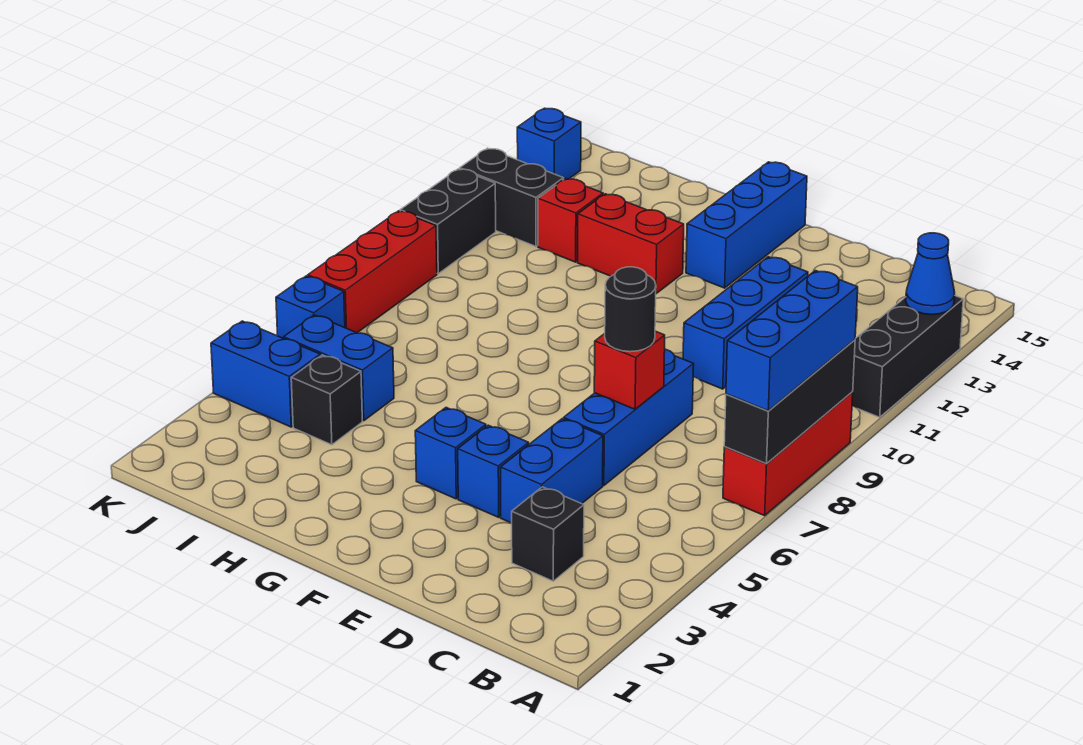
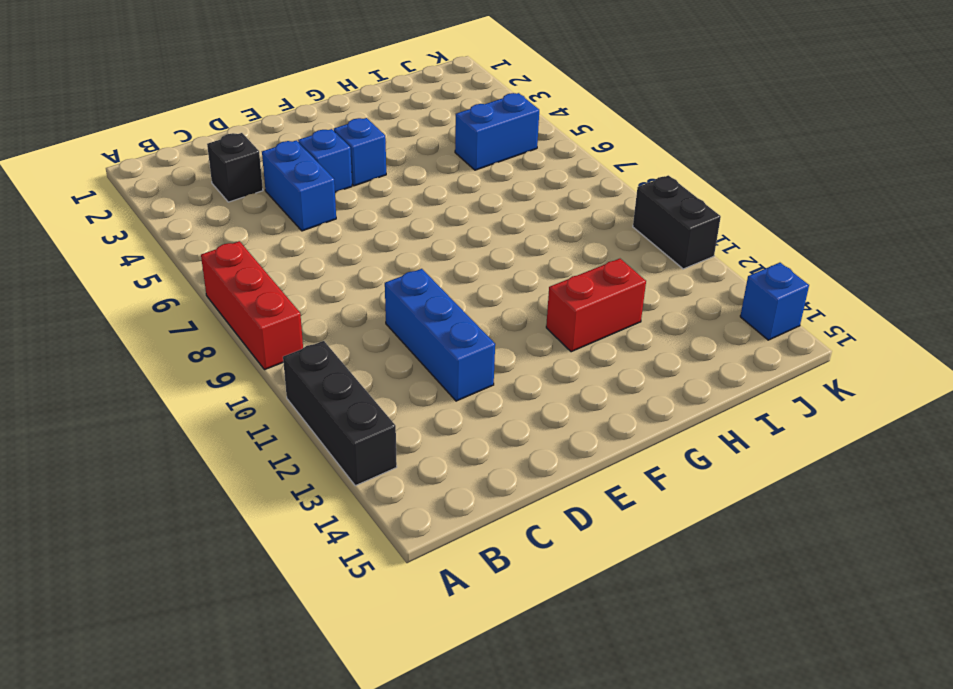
none -> blue brick D6:D8 level 1
none -> blue brick F13:F15 level 1
none -> black brick I4 level 1

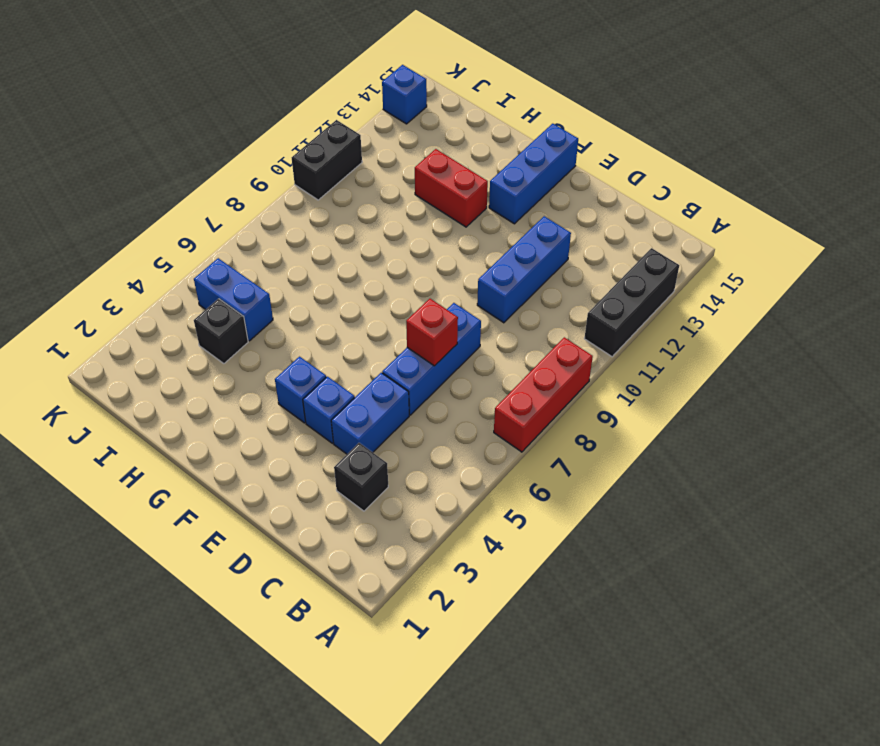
none -> red brick I12 level 1
none -> blue brick J4:K4 level 1
none -> black brick J12:K12 level 1

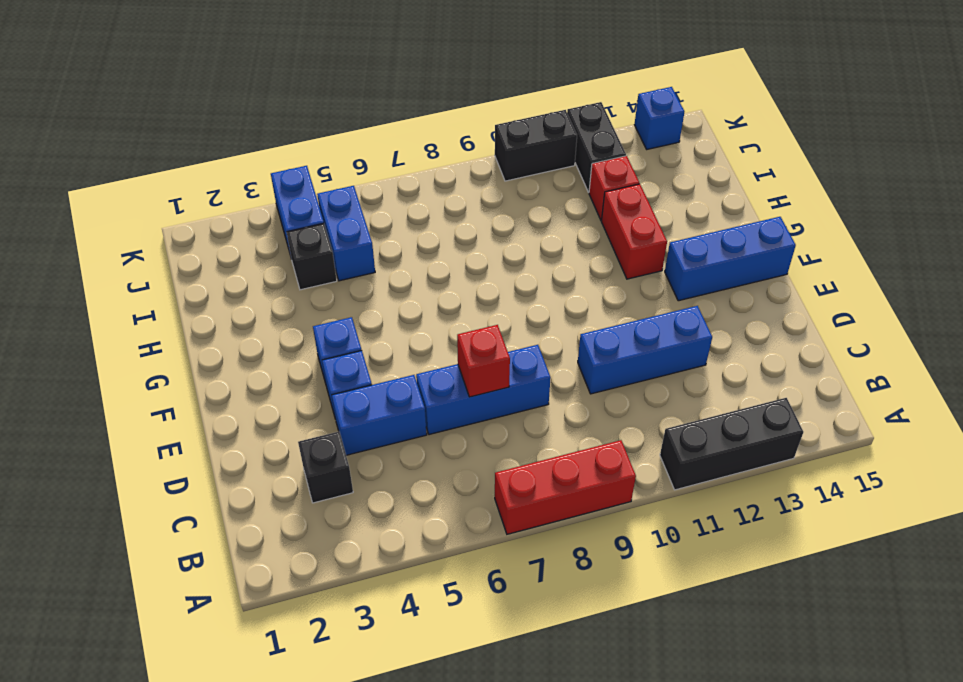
none -> blue brick K6 level 1
none -> red brick K7:K9 level 1
none -> black brick A7:A9 level 2

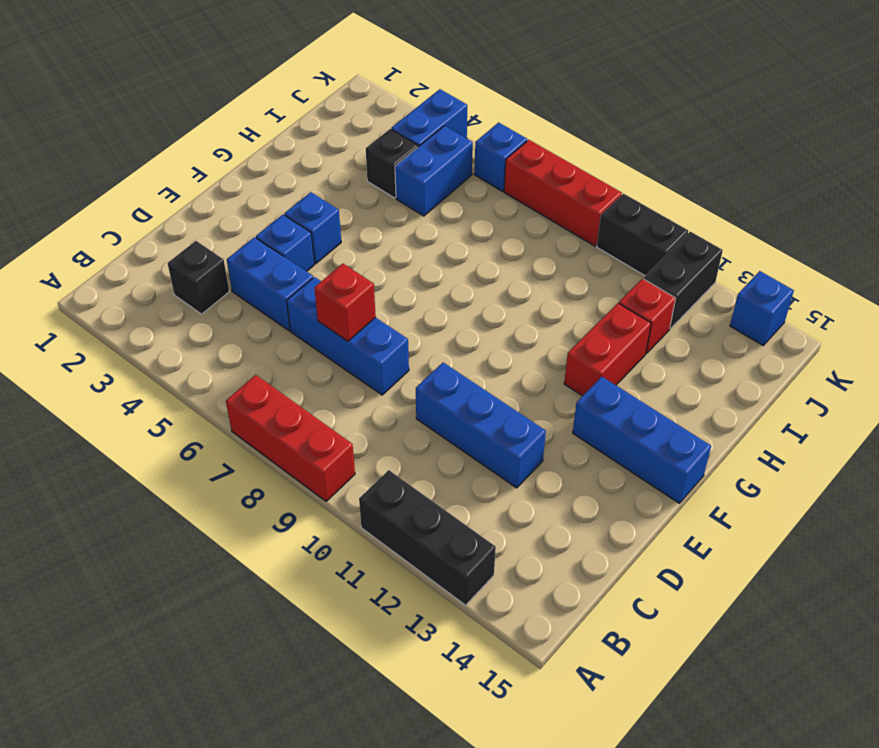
none -> black brick A7:A9 level 2
none -> blue cone A13 level 2
none -> blue brick A7:A9 level 3

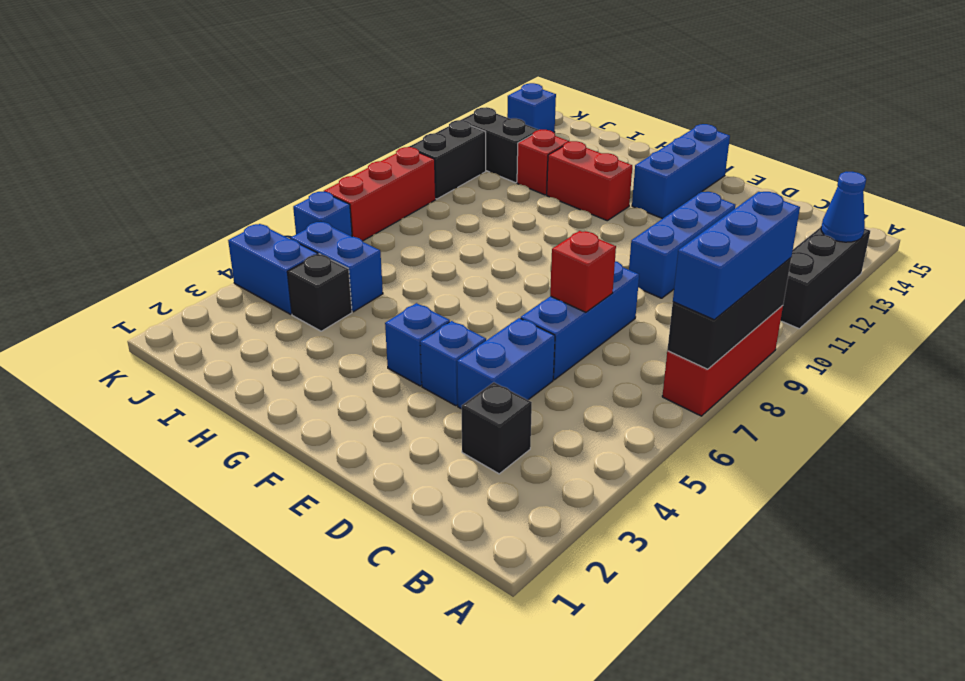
none -> black round brick D7 level 3

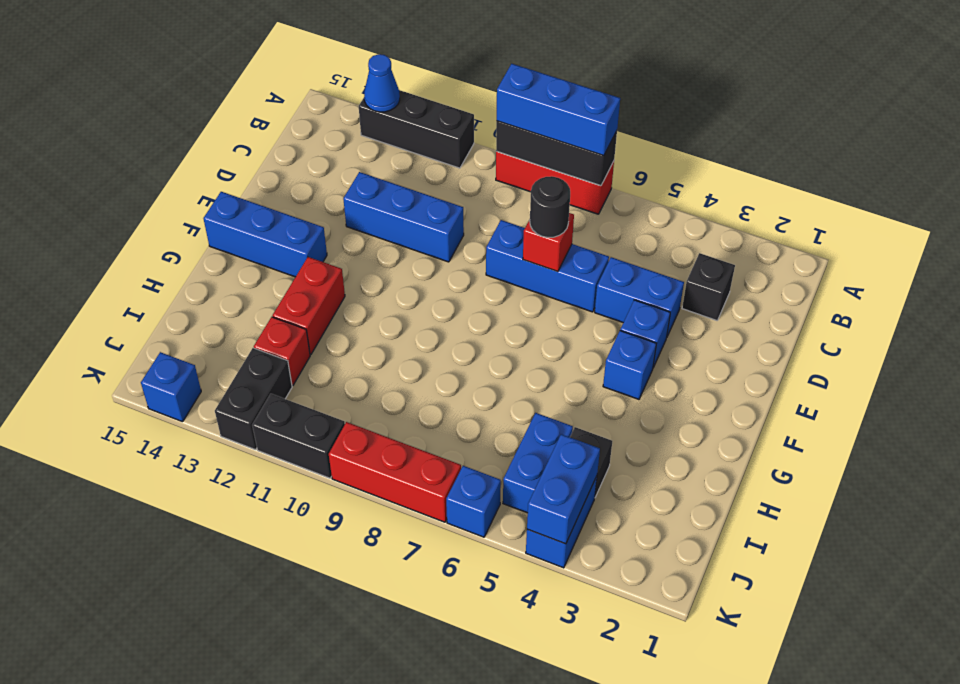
blue brick J4:K4 level 2 -> none

